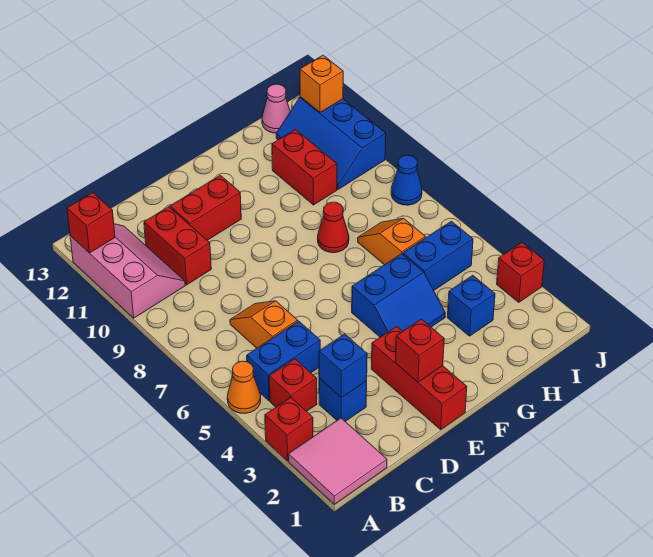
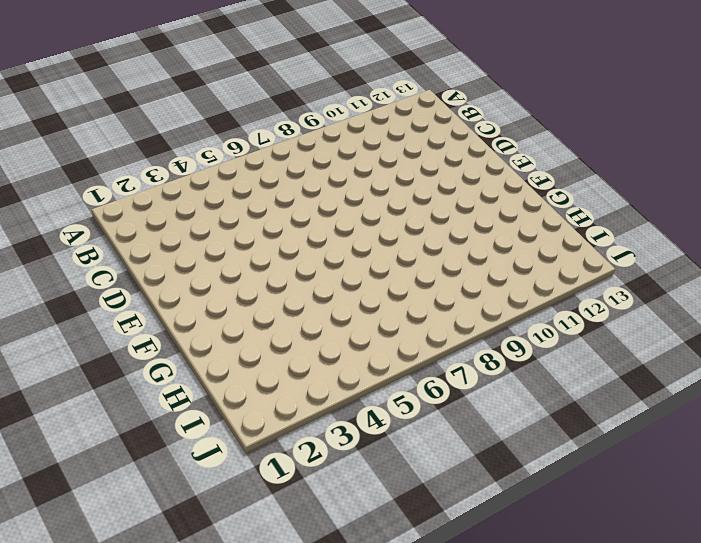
none -> pink tile A1:B2 level 1
none -> red brick A3 level 1
none -> orange cone A5 level 1

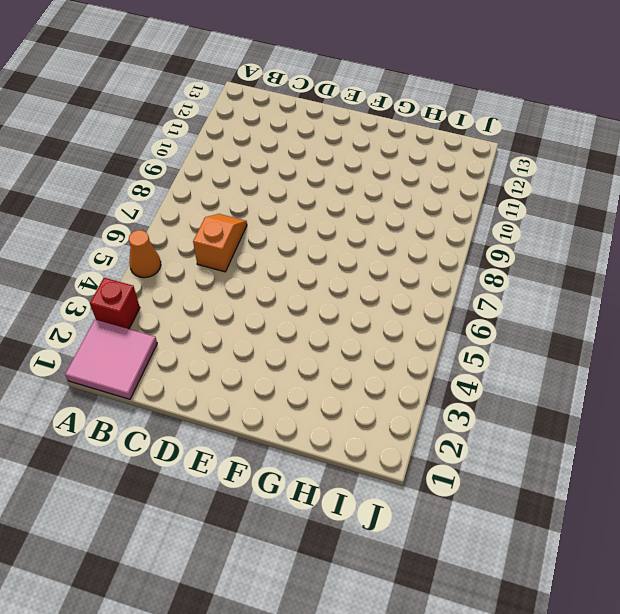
none -> pink slope A10:B12 level 1 top A
none -> red brick B4 level 1
none -> blue brick B5:C5 level 1

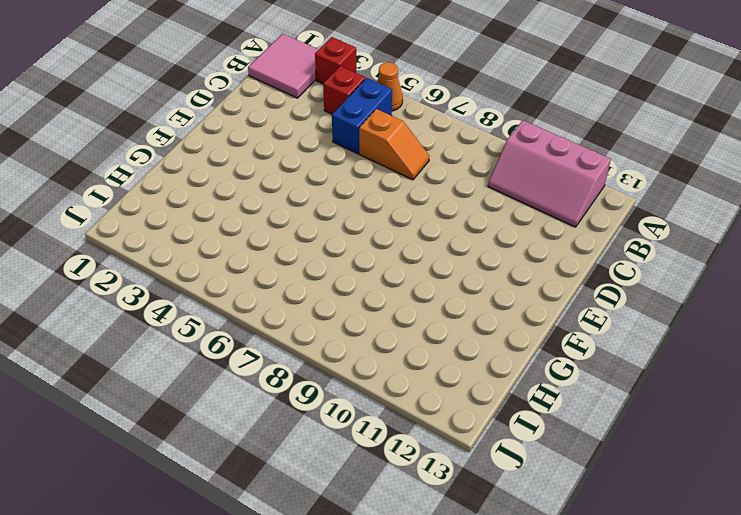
none -> blue brick C3 level 1
none -> red brick C10:C11 level 1
none -> red brick D11:E11 level 1

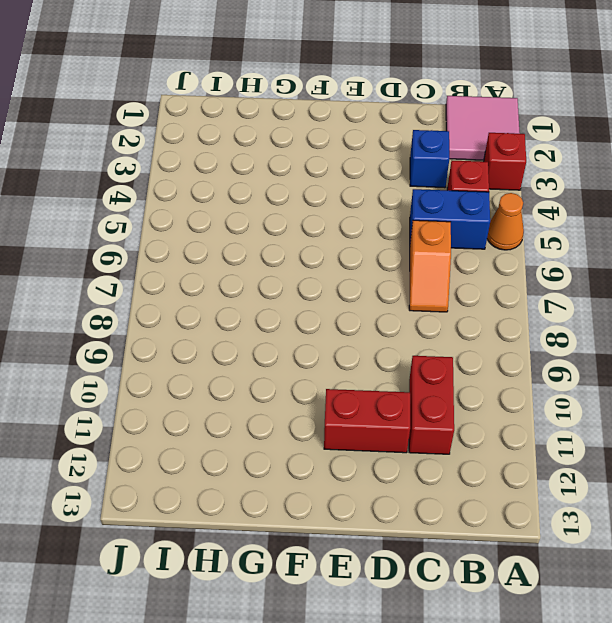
none -> pink slope A10:B12 level 1 top A
none -> red brick E1:E3 level 1
none -> blue slope F4:G5 level 1 top 5

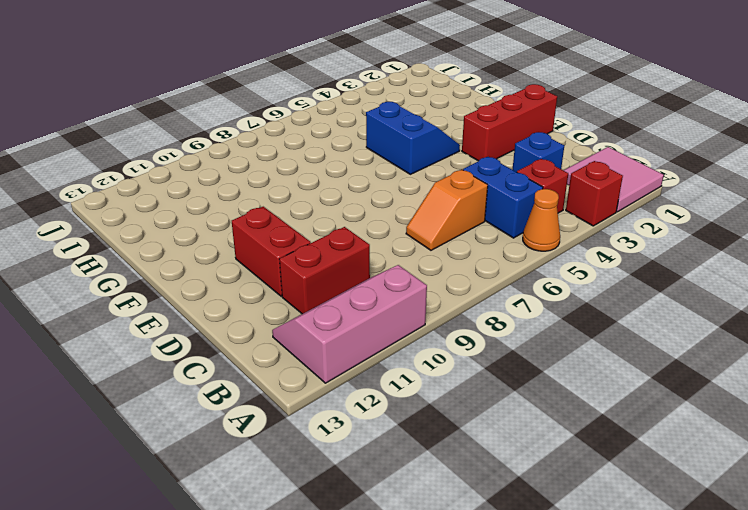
none -> red cone G8 level 1
none -> blue brick H3 level 1
none -> blue brick H5:I5 level 1

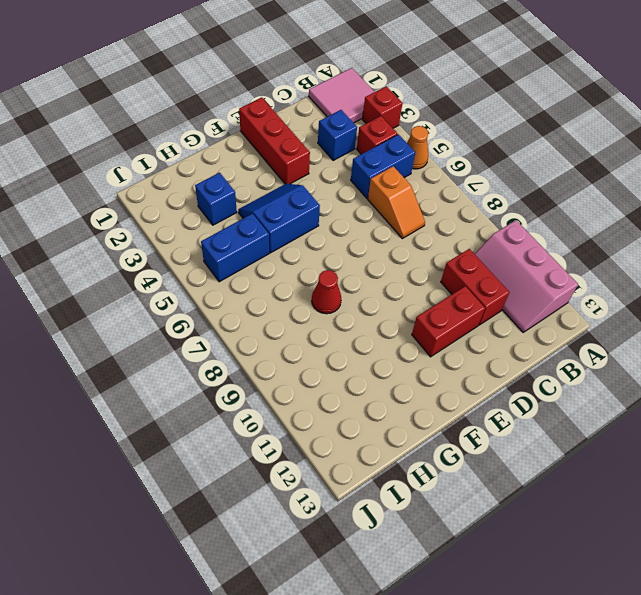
none -> orange slope H6:H7 level 1 top 6
none -> red brick H10:H11 level 1
none -> blue slope I10:J12 level 1 top J

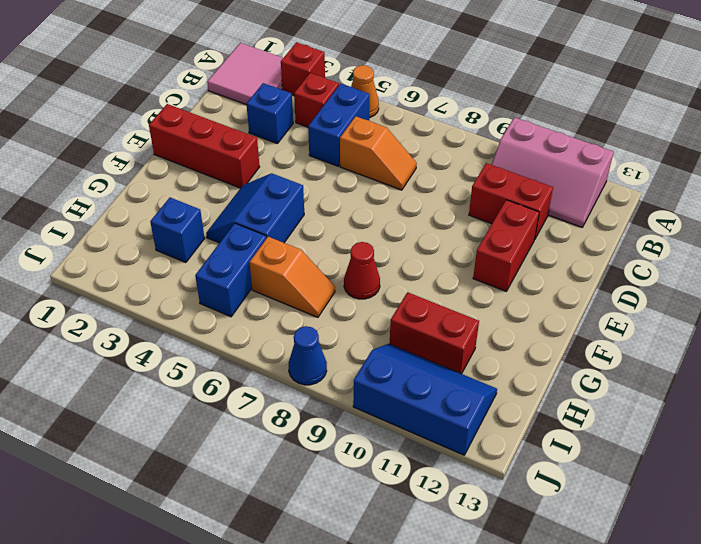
none -> pink cone I13 level 1
none -> red brick J3 level 1
none -> red brick A12 level 2

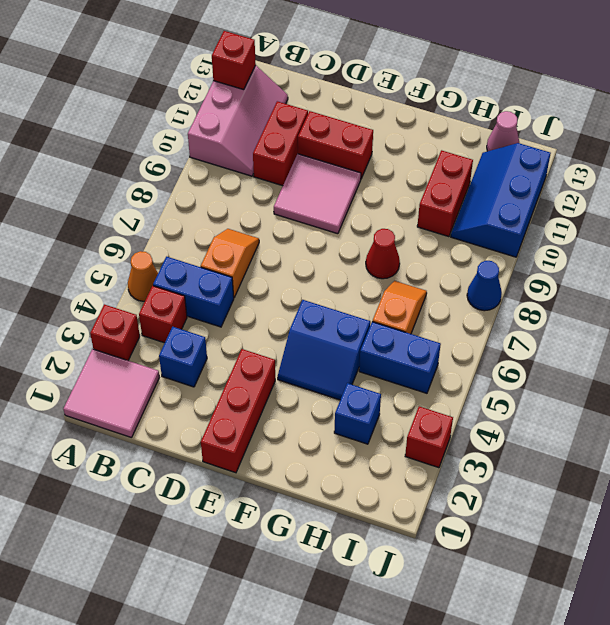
pink tile D9:E10 level 1 -> none
none -> blue brick C3 level 2
none -> red brick E2 level 2
none -> orange brick J12 level 2

